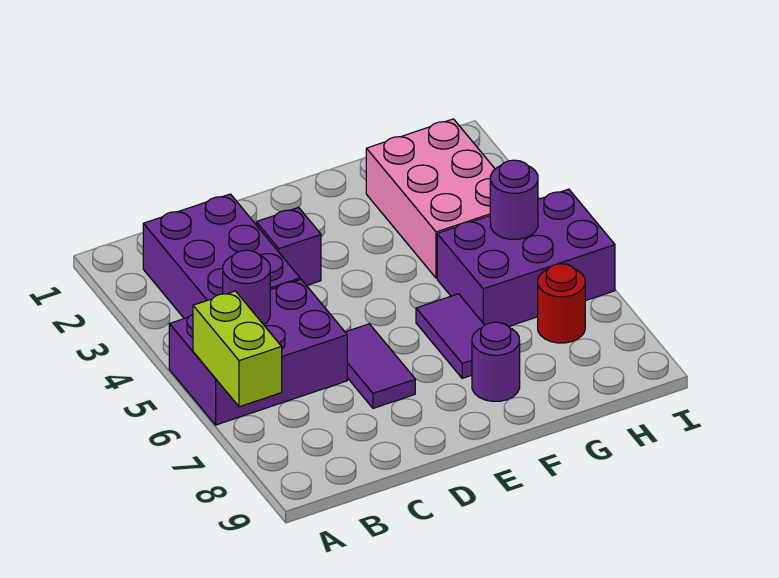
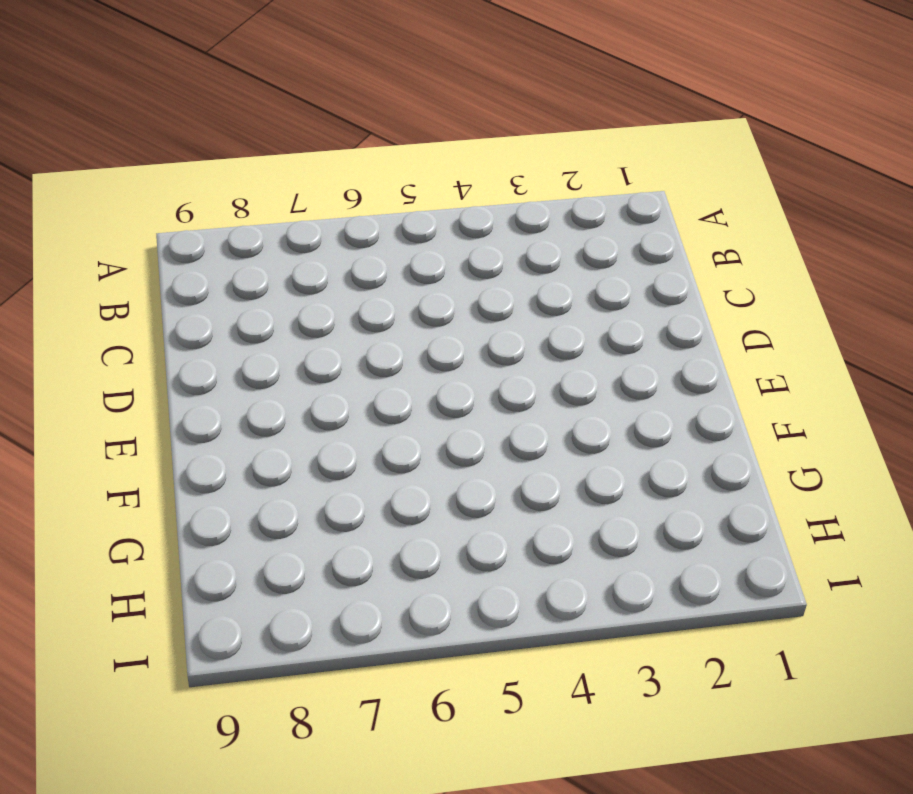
none -> purple brick A5:C6 level 1
none -> purple brick B2:C4 level 1
none -> purple brick D3 level 1

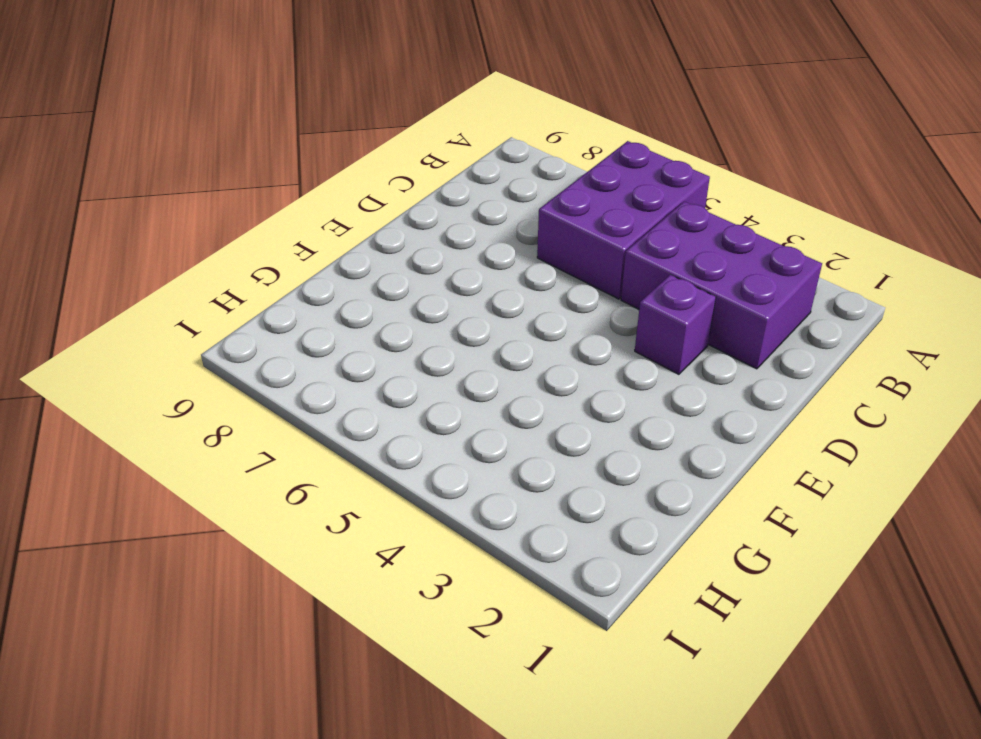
none -> purple tile D6:D7 level 1
none -> purple tile F6:F7 level 1
none -> purple round brick F8 level 1

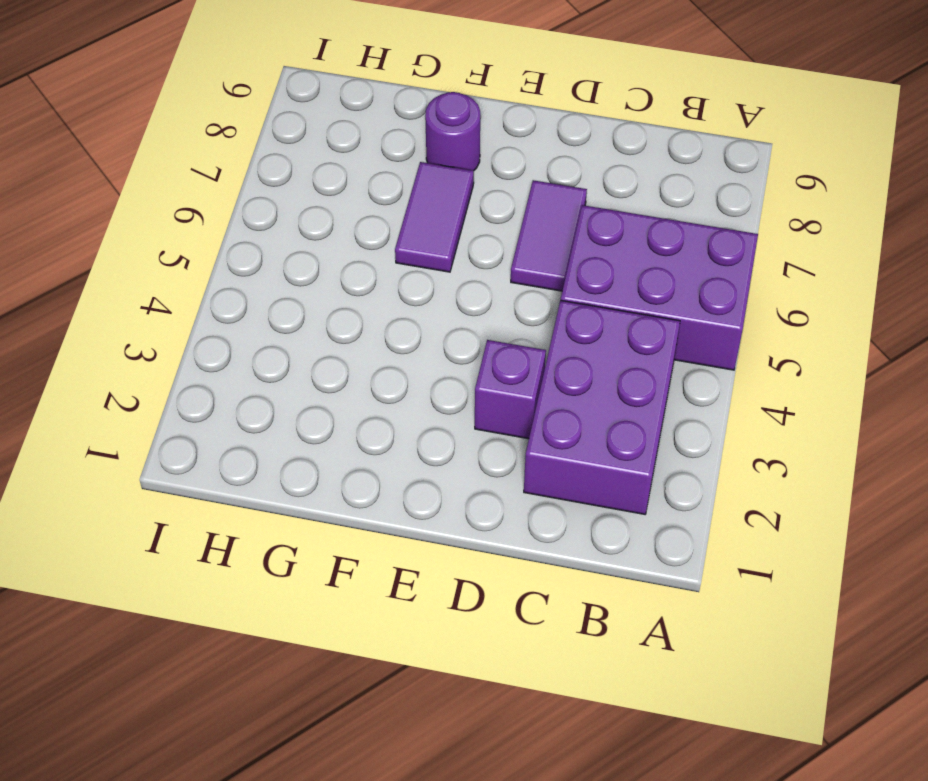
none -> pink brick G2:H4 level 1
none -> purple brick G5:I6 level 1
none -> red round brick H7 level 1

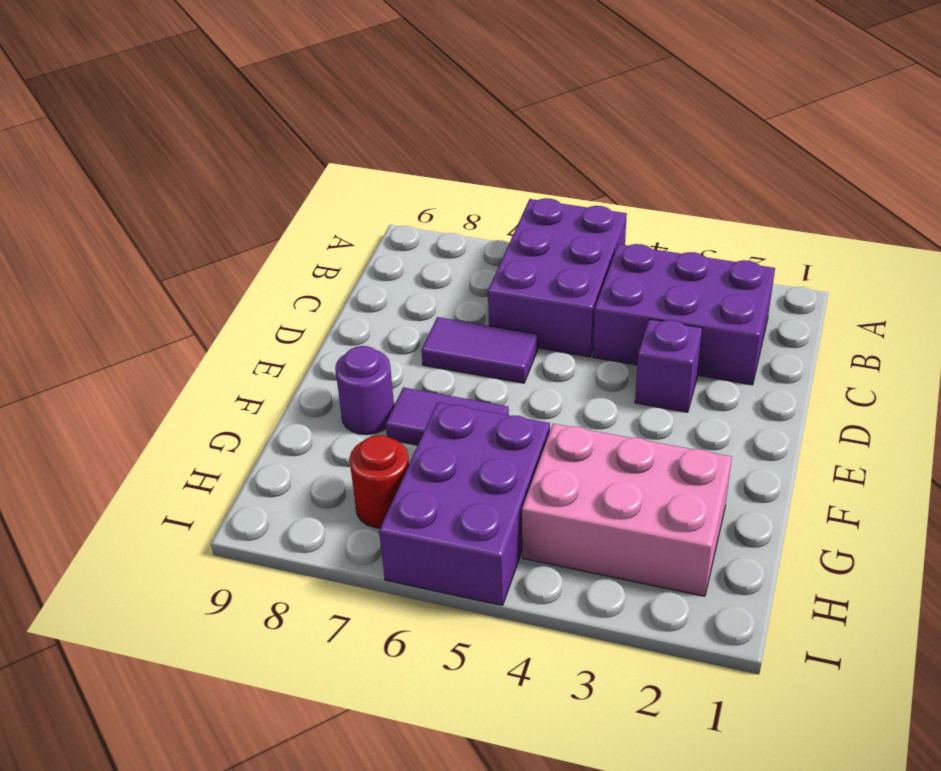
none -> lime brick A6:A7 level 2
none -> purple round brick B5 level 2
none -> purple round brick H5 level 2

